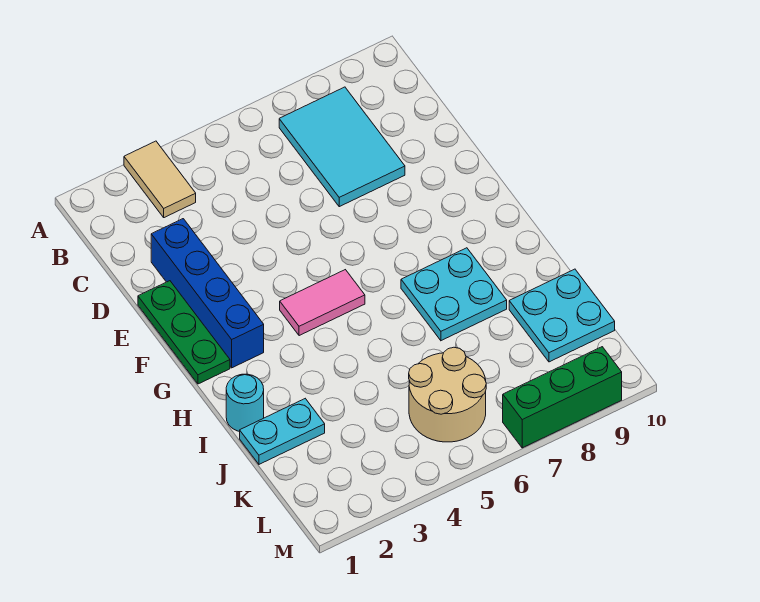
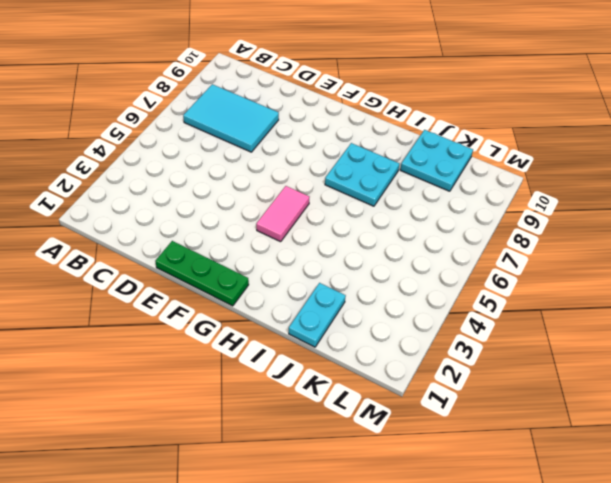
none -> tan tile A3:B3 level 1
none -> blue brick D2:G2 level 1

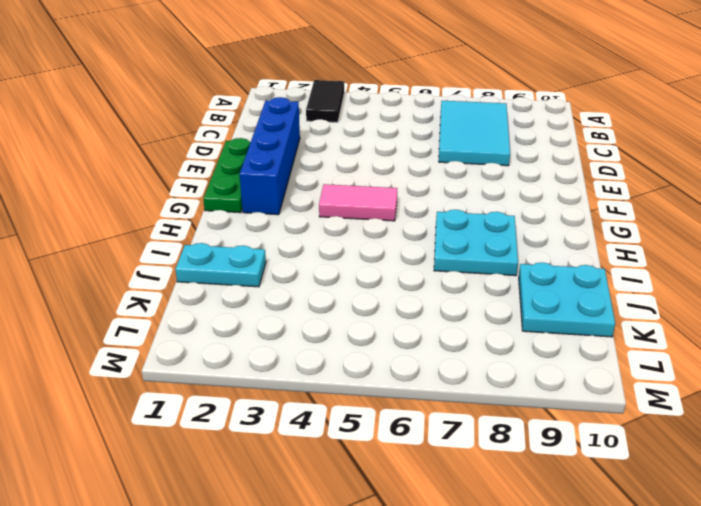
black tile A3:B3 level 1 -> tan tile A3:B3 level 1
none -> cyan round brick I1 level 1
none -> tan round brick K5:L6 level 1

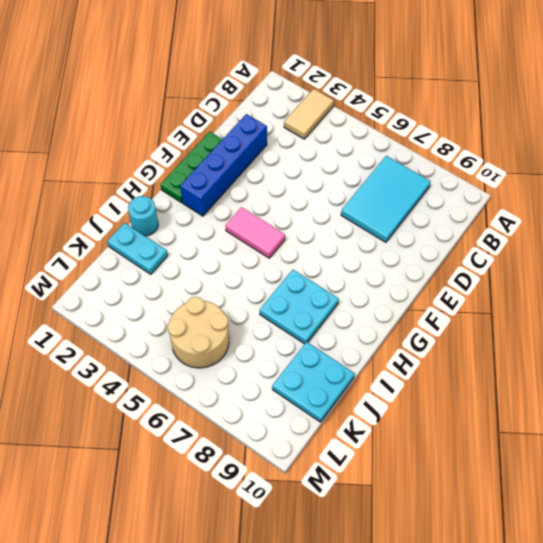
none -> green brick M7:M9 level 1

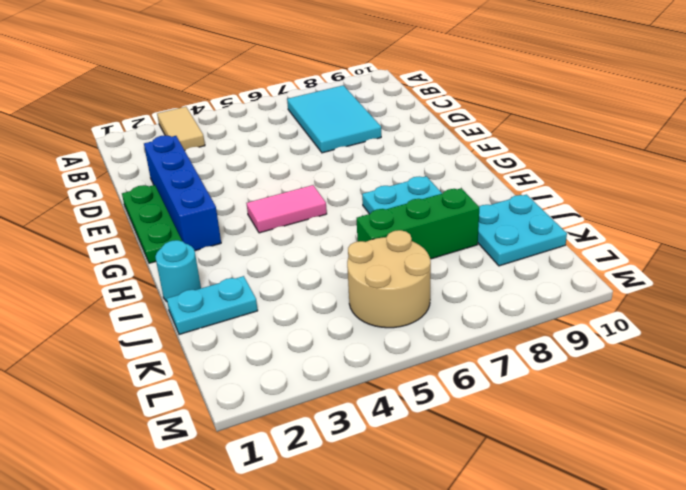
green brick J6:J8 level 1 -> green brick M7:M9 level 1

